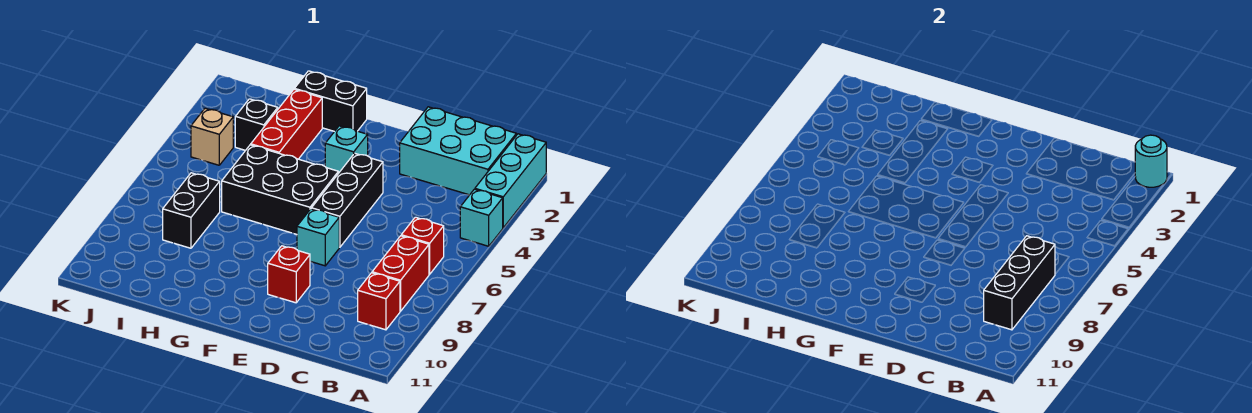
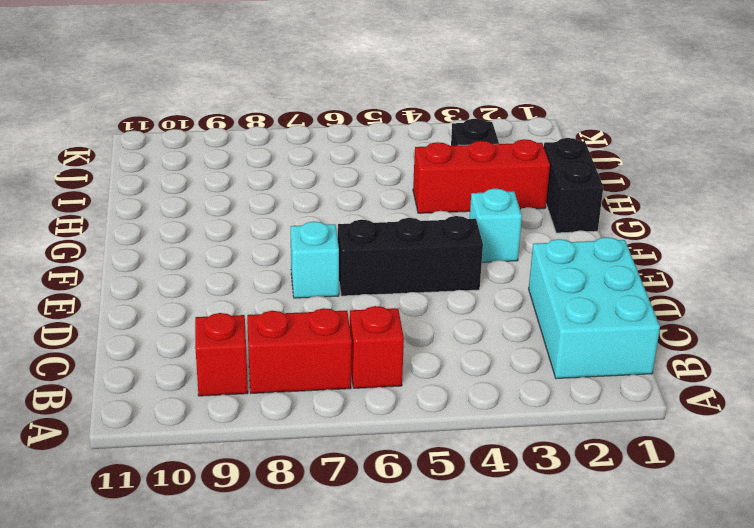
none -> cyan brick A1:A3 level 1
none -> cyan brick A4 level 1
none -> red brick E9 level 1

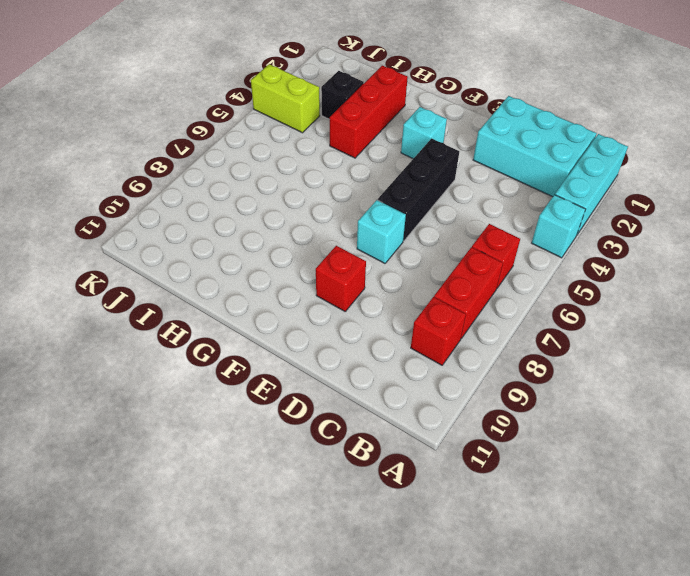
lime brick J4:K4 level 1 -> tan brick J4 level 1
none -> black brick F5:H6 level 1
none -> black brick G1:H1 level 1
none -> black brick I7:I8 level 1

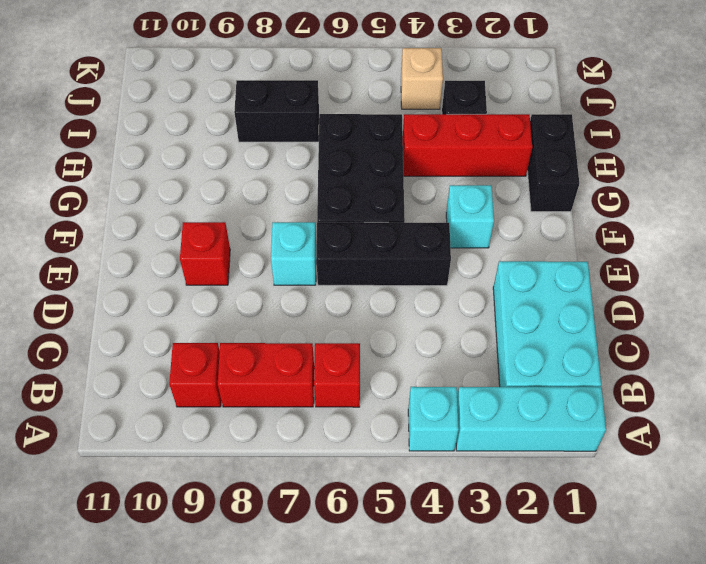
none -> cyan round brick A1 level 2
none -> black brick B7:B9 level 2

